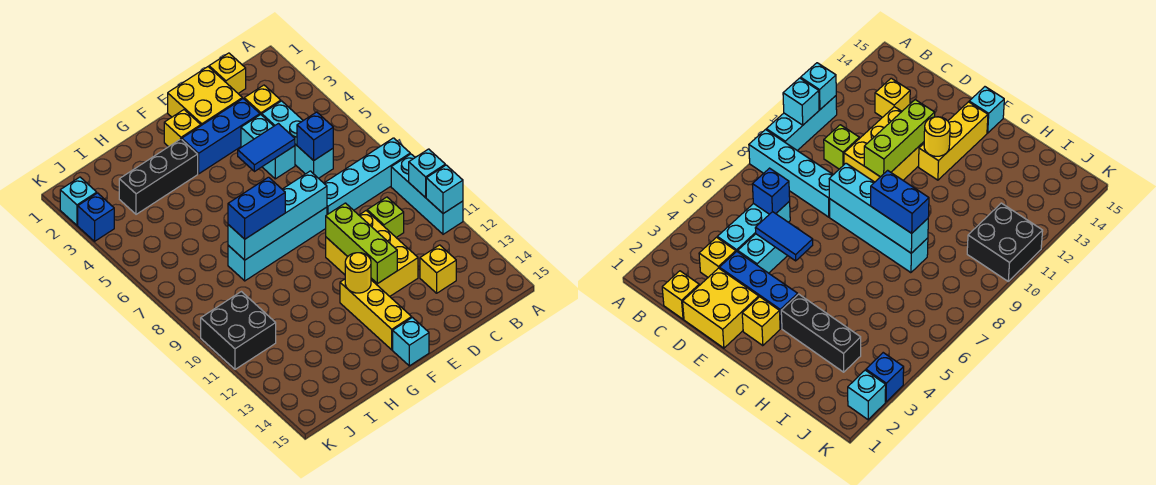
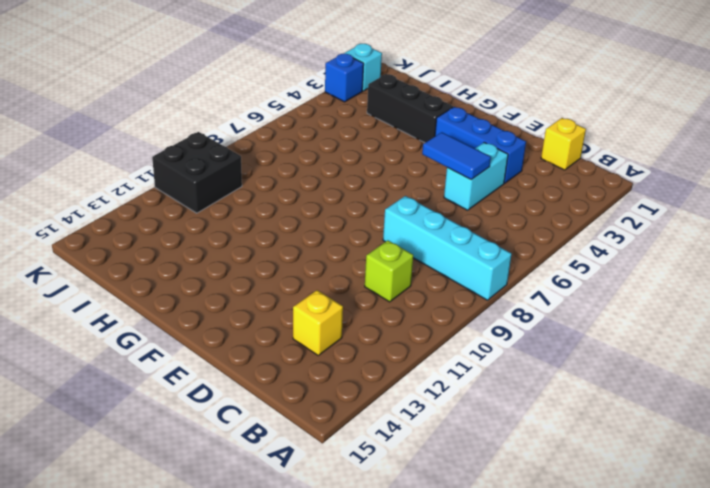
none -> cyan brick A9:A11 level 1
none -> yellow brick C3 level 1
none -> cyan brick C4:C6 level 1

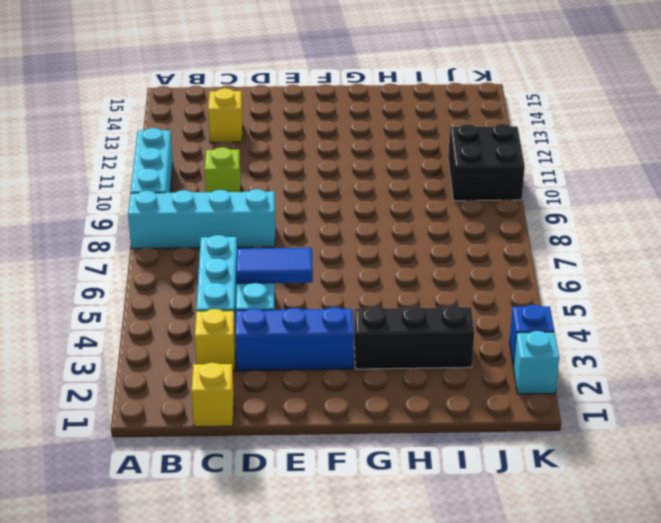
none -> yellow brick D1:E2 level 1
none -> yellow brick D10:E12 level 1
none -> cyan brick E8:H8 level 1

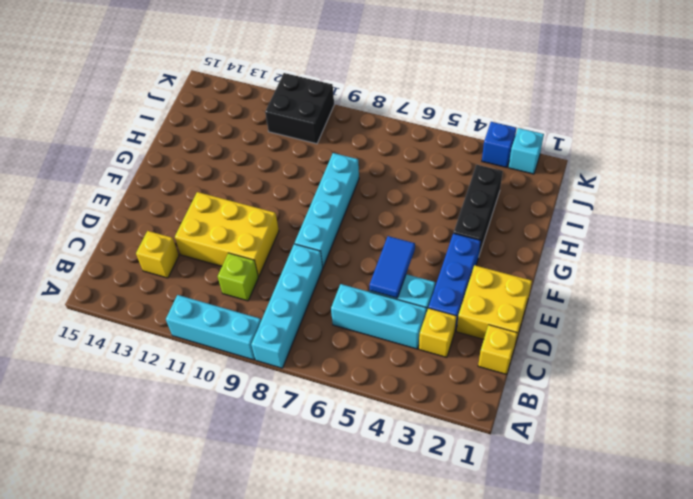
none -> yellow brick F2 level 1
none -> yellow brick F12:F14 level 1
none -> cyan brick F15 level 1

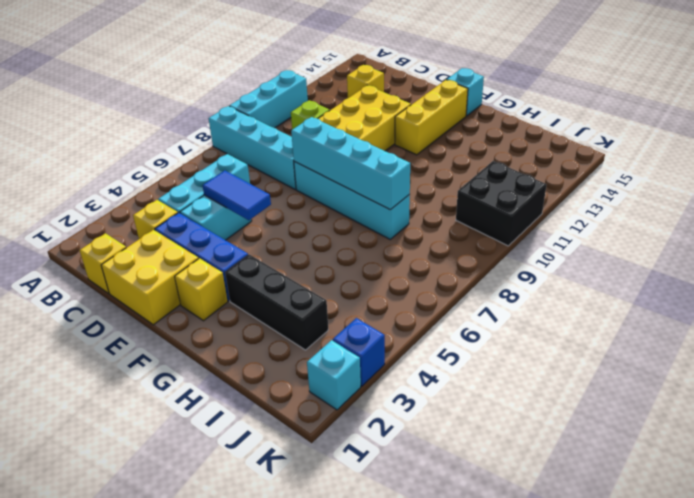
none -> cyan brick A10 level 2
none -> cyan brick A11 level 2
none -> blue brick C6 level 2

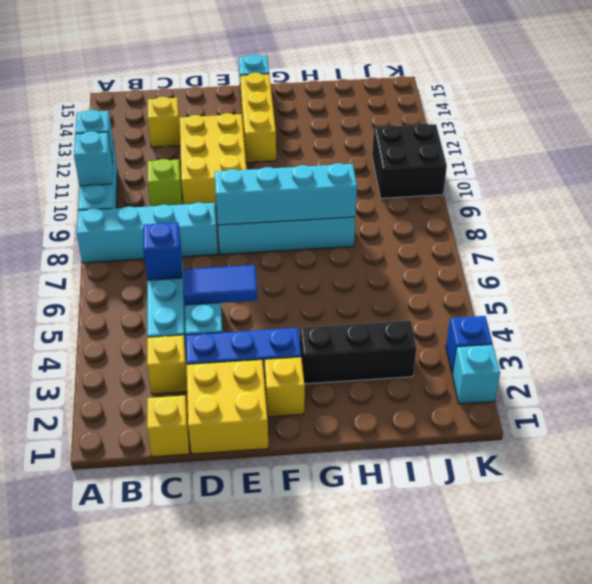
none -> lime brick E10:E12 level 2
none -> yellow round brick F12 level 2
none -> blue brick G8:H8 level 3

